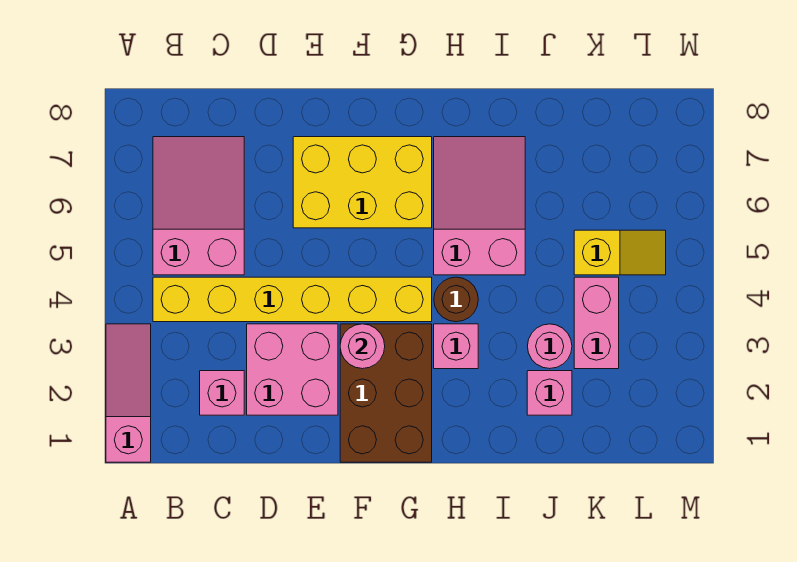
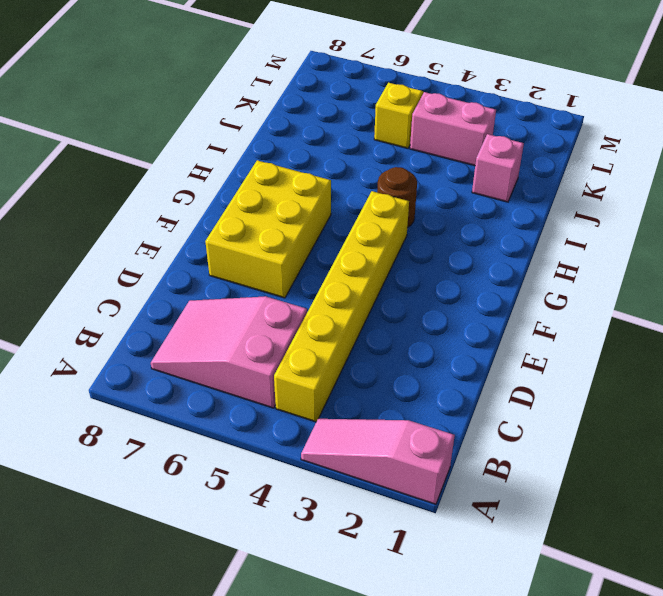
none -> pink brick C2 level 1
none -> pink brick D2:E3 level 1
none -> brown brick F1:G3 level 1

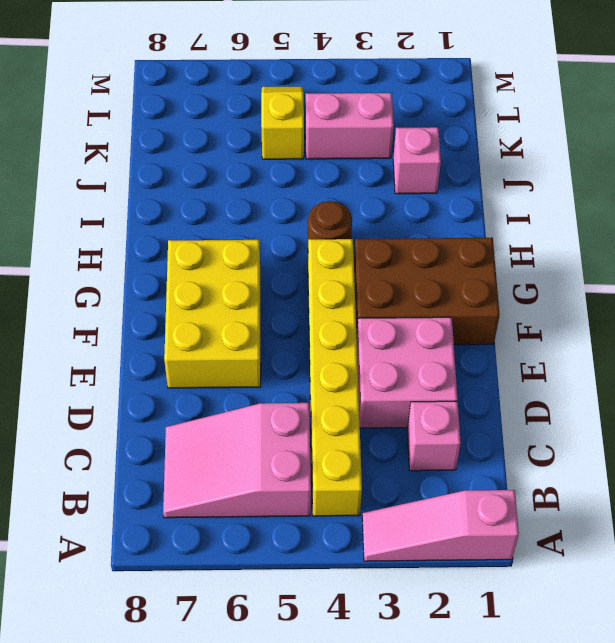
none -> pink brick H3 level 1
none -> pink slope H5:I7 level 1 top 5
none -> pink round brick J3 level 1

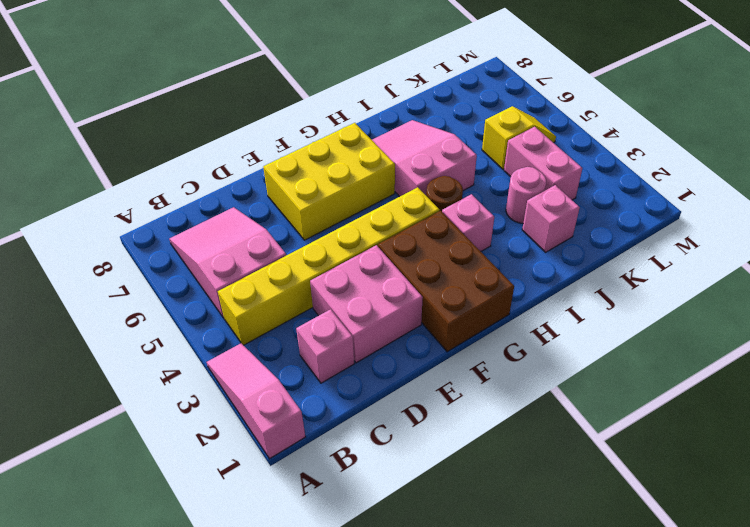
none -> pink round brick F3 level 2

